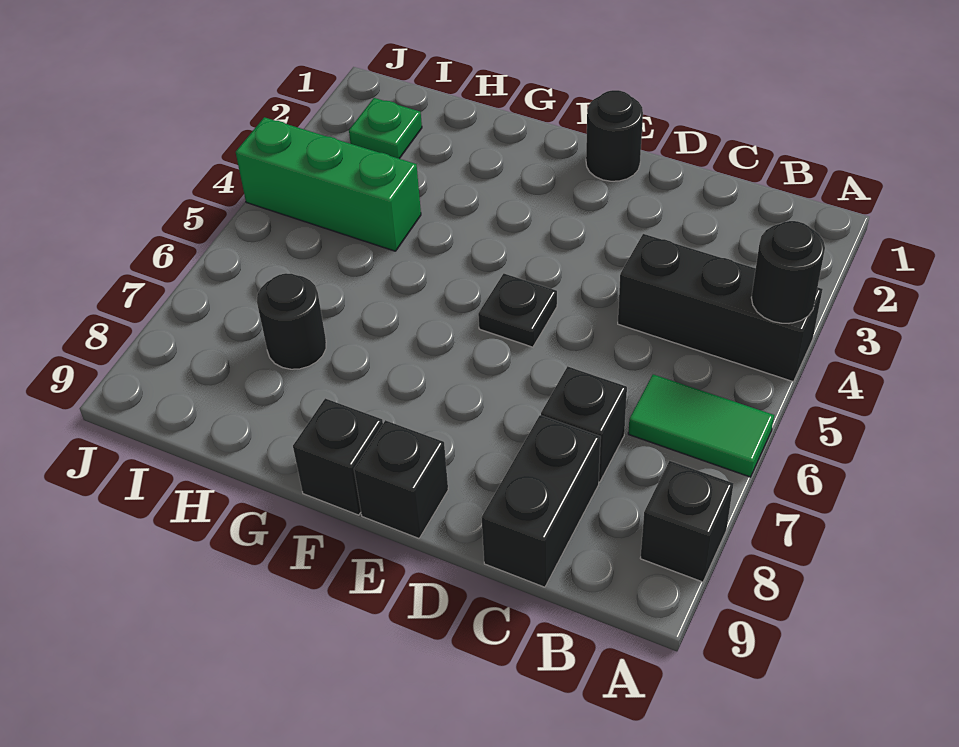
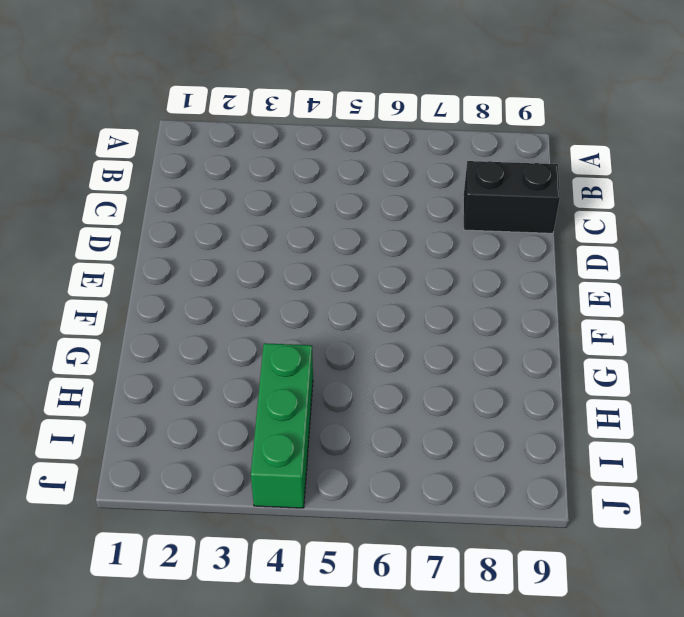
none -> black brick A4:C4 level 1
none -> green tile A6:B6 level 1
none -> black brick A8 level 1

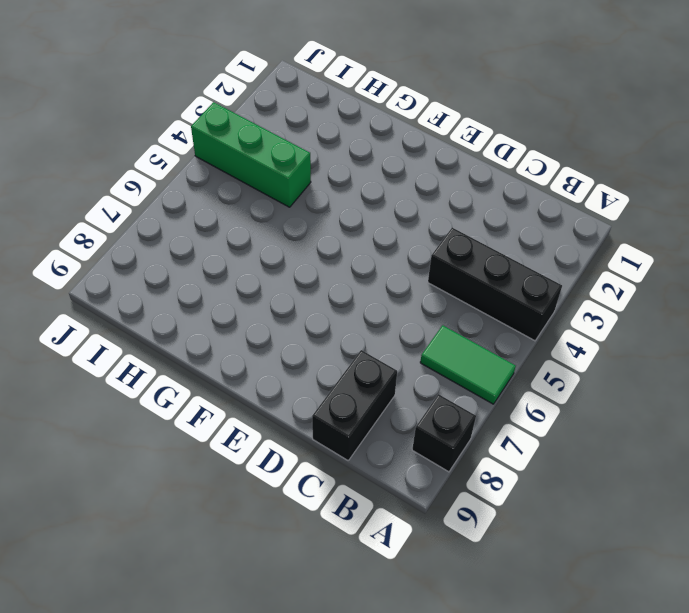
none -> black brick C7 level 1
none -> black round brick E1 level 1
none -> black plate E5 level 1

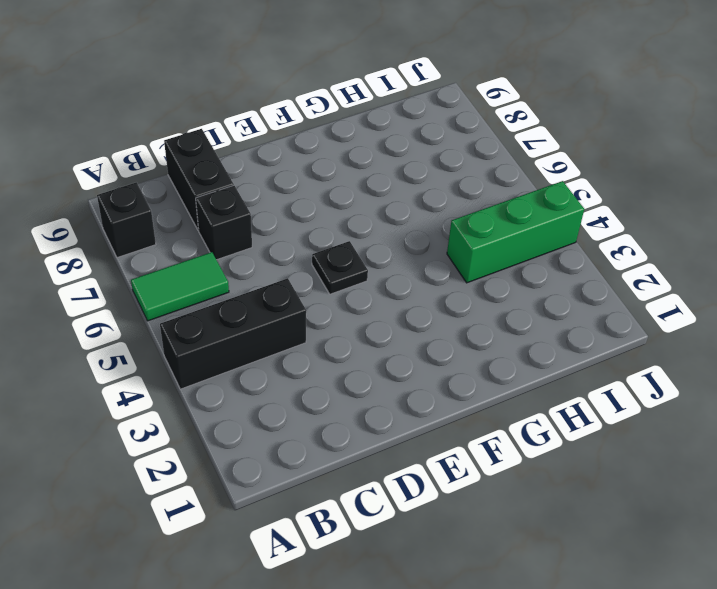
none -> black round brick E1 level 1
none -> black brick E9 level 1
none -> black brick F9 level 1

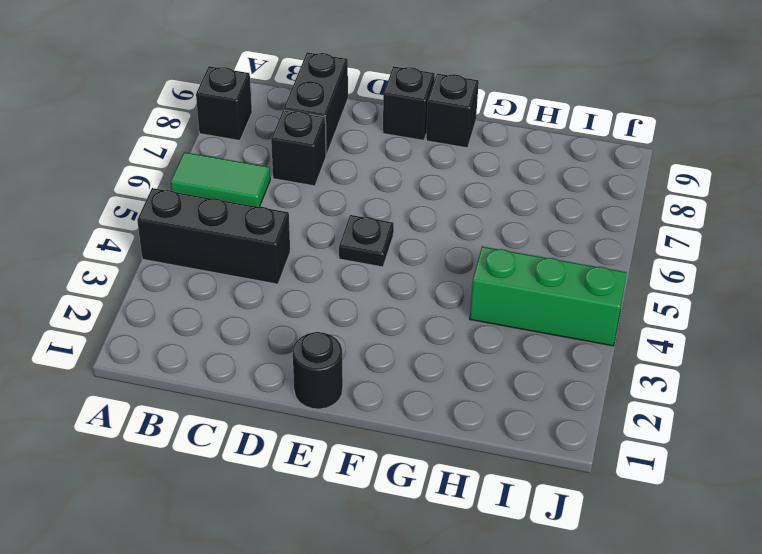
none -> black round brick H7 level 1
none -> green plate I2 level 1
none -> black round brick A4 level 2

